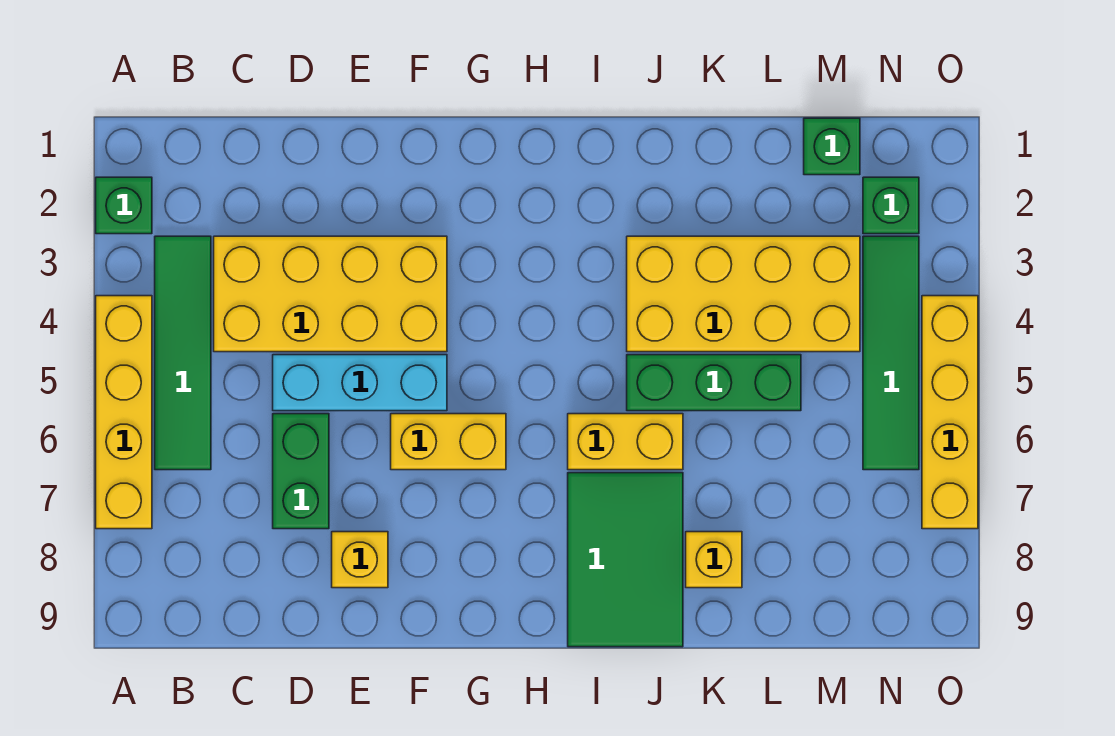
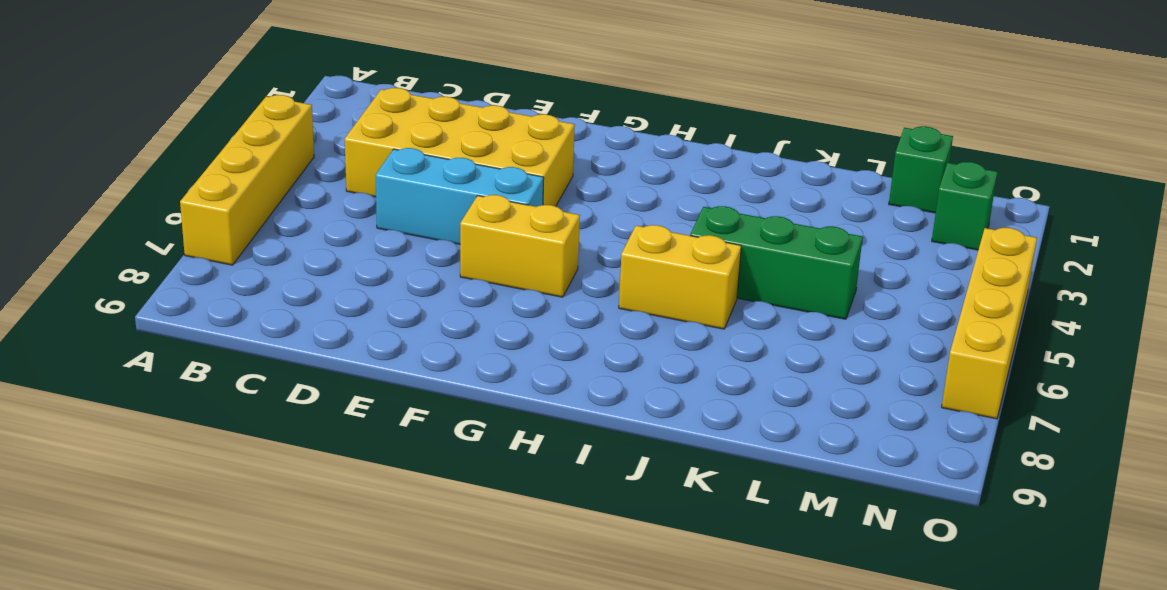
none -> green brick A2 level 1
none -> green tile B3:B6 level 1
none -> green brick D6:D7 level 1

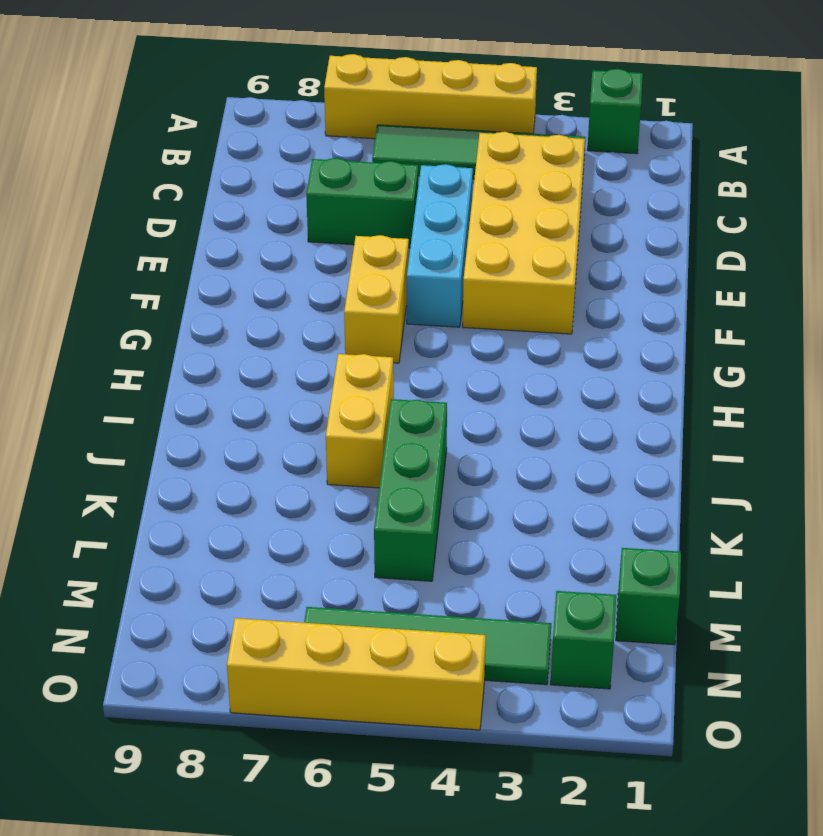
none -> yellow brick E8 level 1
none -> green tile I7:J9 level 1
none -> yellow brick J3:M4 level 1

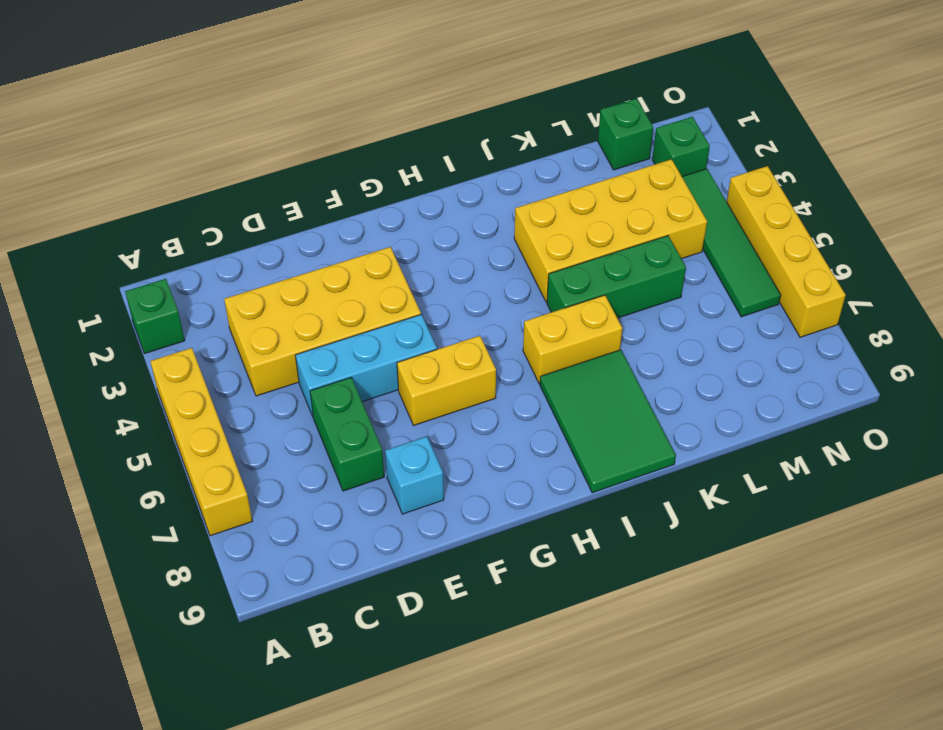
cyan brick E8 level 1 -> yellow brick E8 level 1
none -> green tile B3:B6 level 1
none -> yellow brick K8 level 1

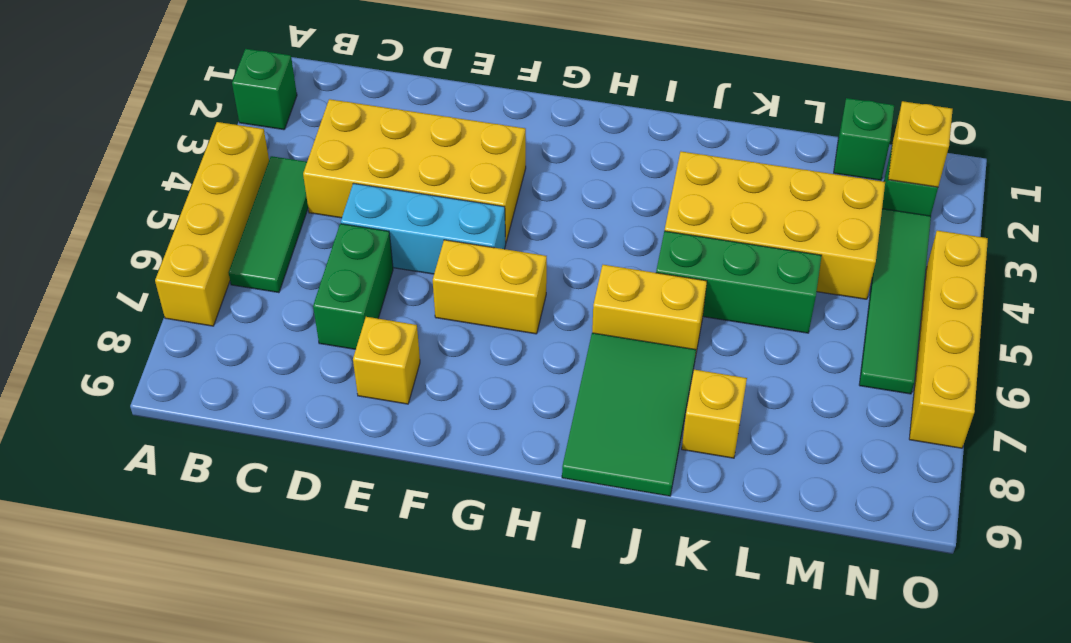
green tile B4:B6 level 1 -> green tile B3:B6 level 1
yellow brick N2 level 2 -> none

